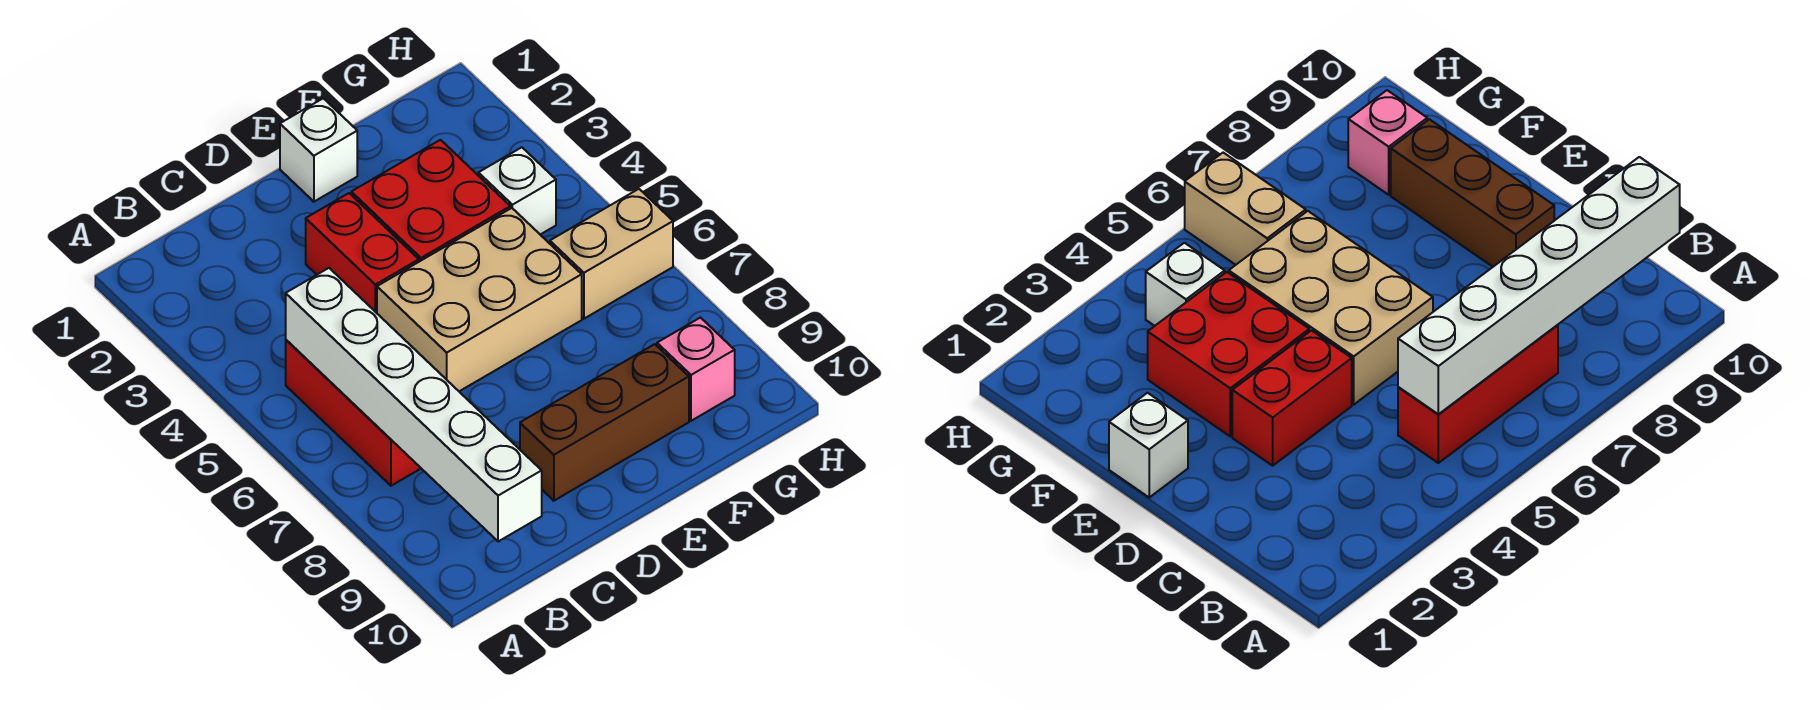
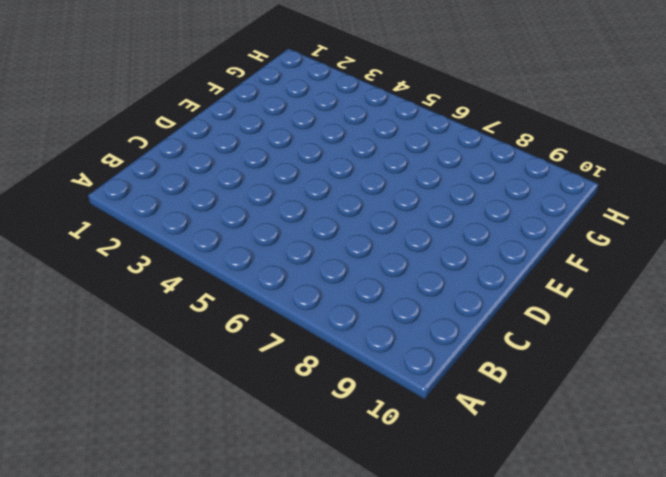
none -> red brick B5:B7 level 1
none -> red brick D3:D4 level 1

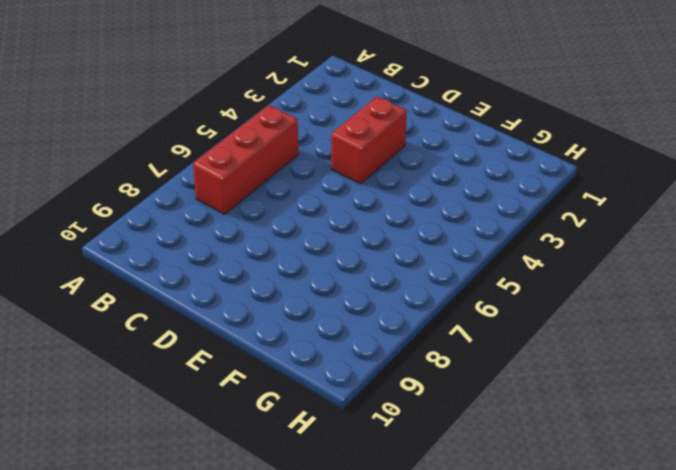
none -> tan brick D5:F6 level 1
none -> brown brick D9:F9 level 1

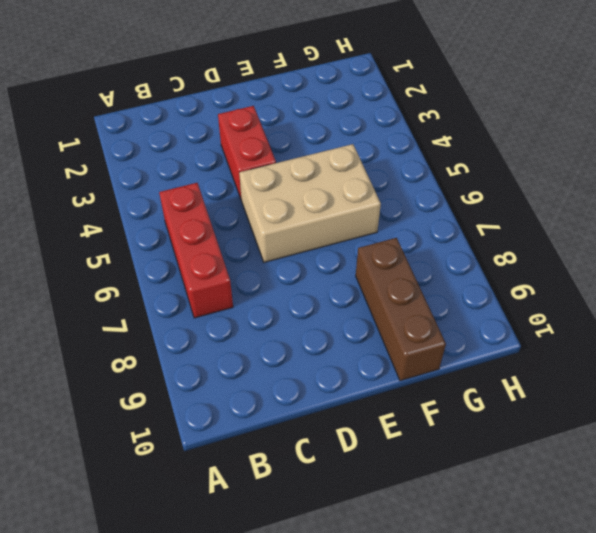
brown brick F8:F10 level 1 -> brown brick D9:F9 level 1
none -> white brick E1 level 1
none -> red brick E3:F4 level 1

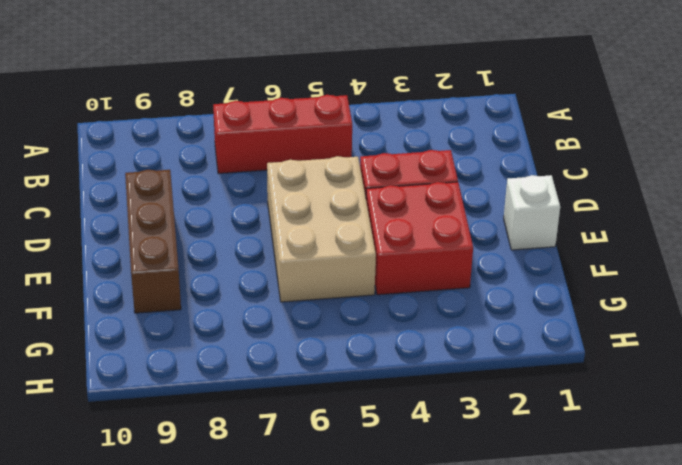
none -> white brick G4 level 1
none -> tan brick G6:H6 level 1

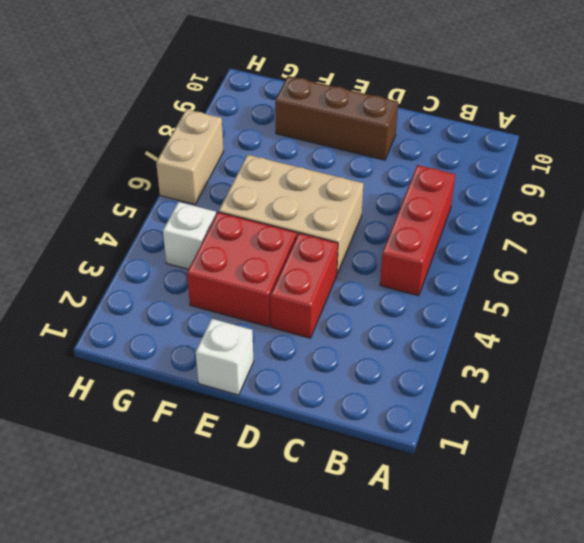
tan brick H6:H7 level 1 -> tan brick G6:H6 level 1
none -> pink brick G9 level 1
none -> white brick B5:B10 level 2

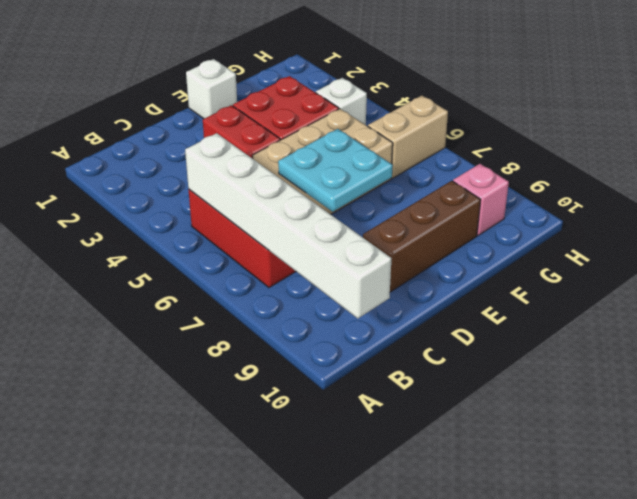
cyan plate D6:E7 level 2 -> none

